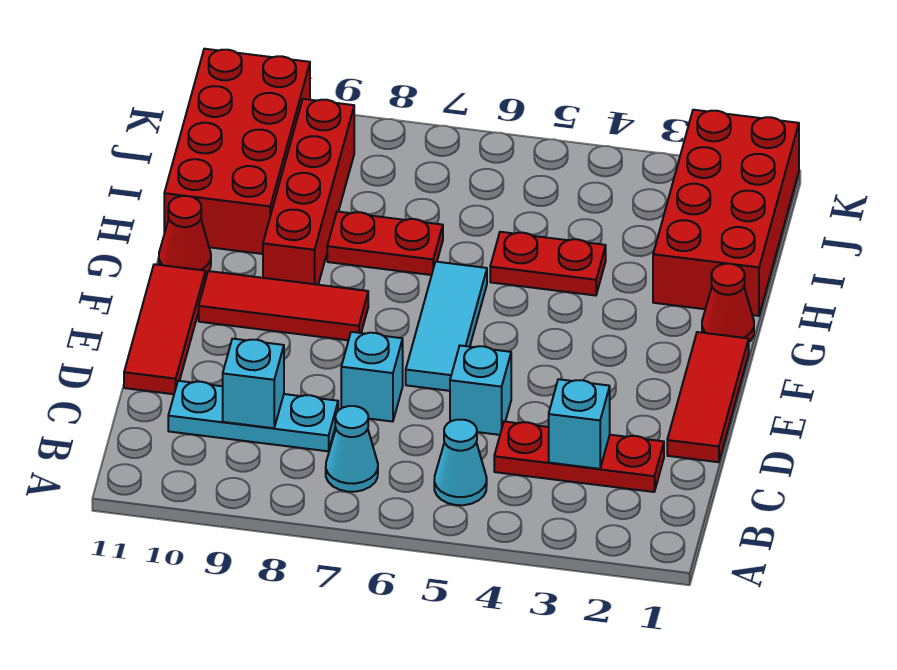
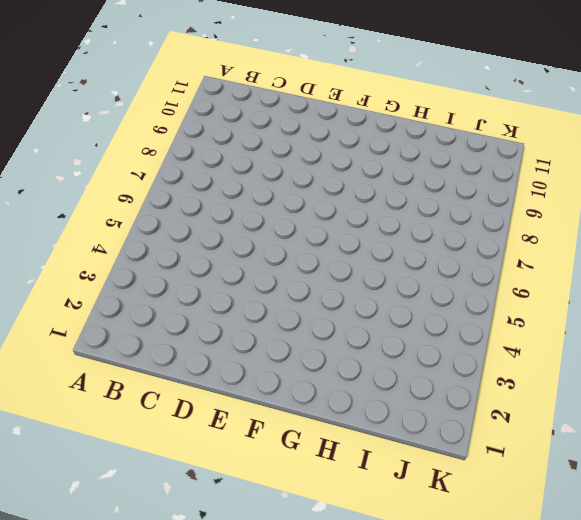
none -> cyan cone B5 level 1
none -> cyan cone B7 level 1
none -> red plate C2:C4 level 1

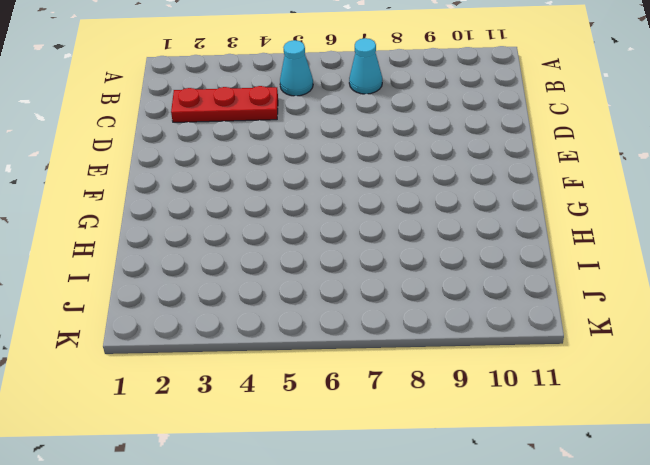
none -> cyan plate C8:C10 level 1
none -> red tile D1:F1 level 1
none -> cyan brick D5 level 1

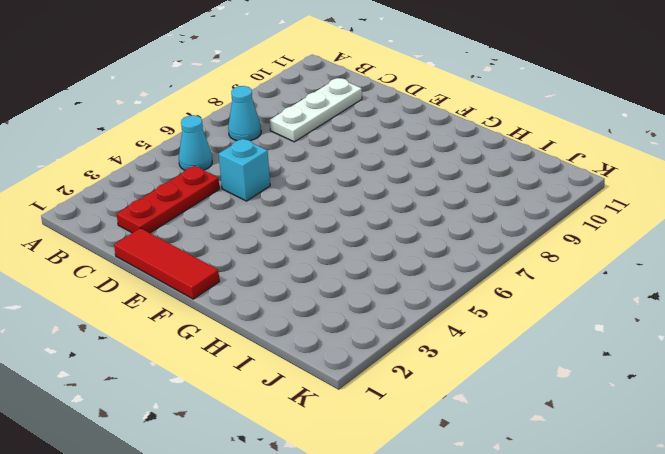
white plate C8:C10 level 1 -> cyan plate C8:C10 level 1
none -> cyan brick D7 level 1
none -> red tile D11:F11 level 1
none -> cyan tile E6:G6 level 1

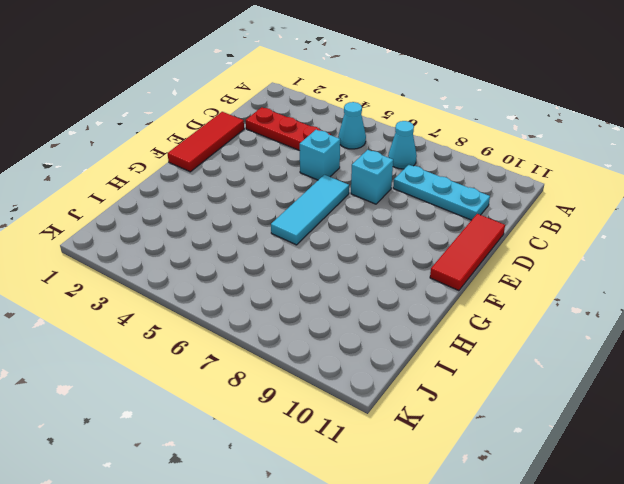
none -> red tile F8:F10 level 1
none -> red cone G1 level 1
none -> red brick G9:J9 level 1

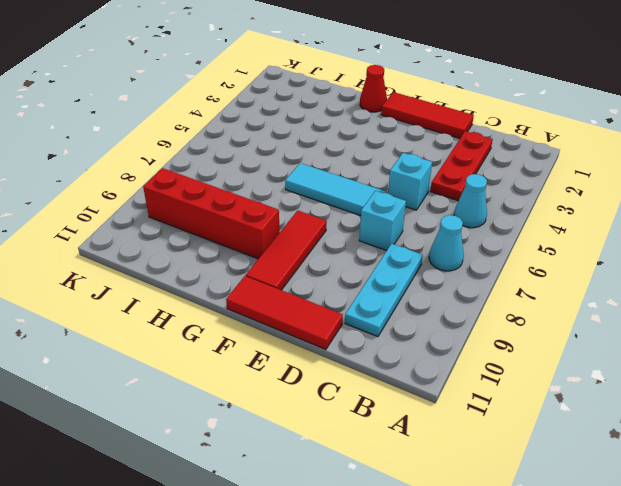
none -> red cone G11 level 1
none -> red brick H1:K2 level 1
none -> red plate H4:H5 level 1

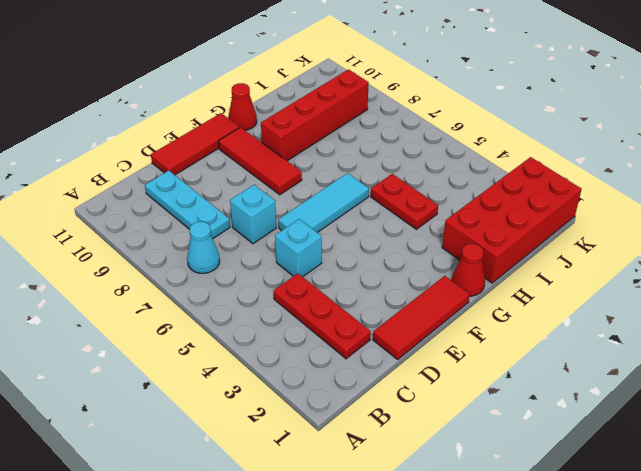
none -> cyan cone B5 level 1
none -> red plate H7:H8 level 1
none -> red brick H10:K11 level 1

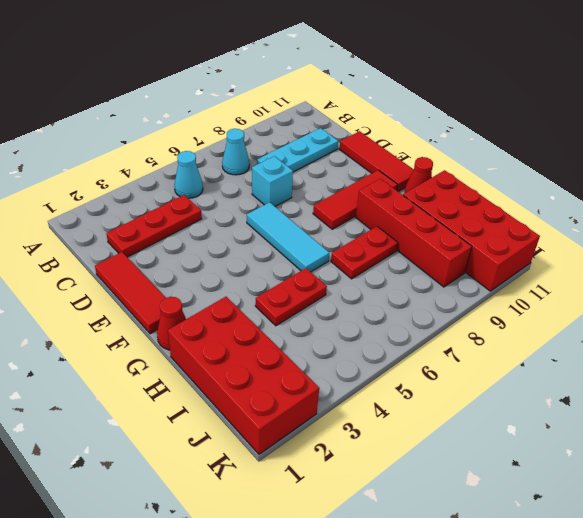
none -> cyan brick D5 level 1
none -> cyan brick C3 level 2
none -> cyan brick C9 level 2

